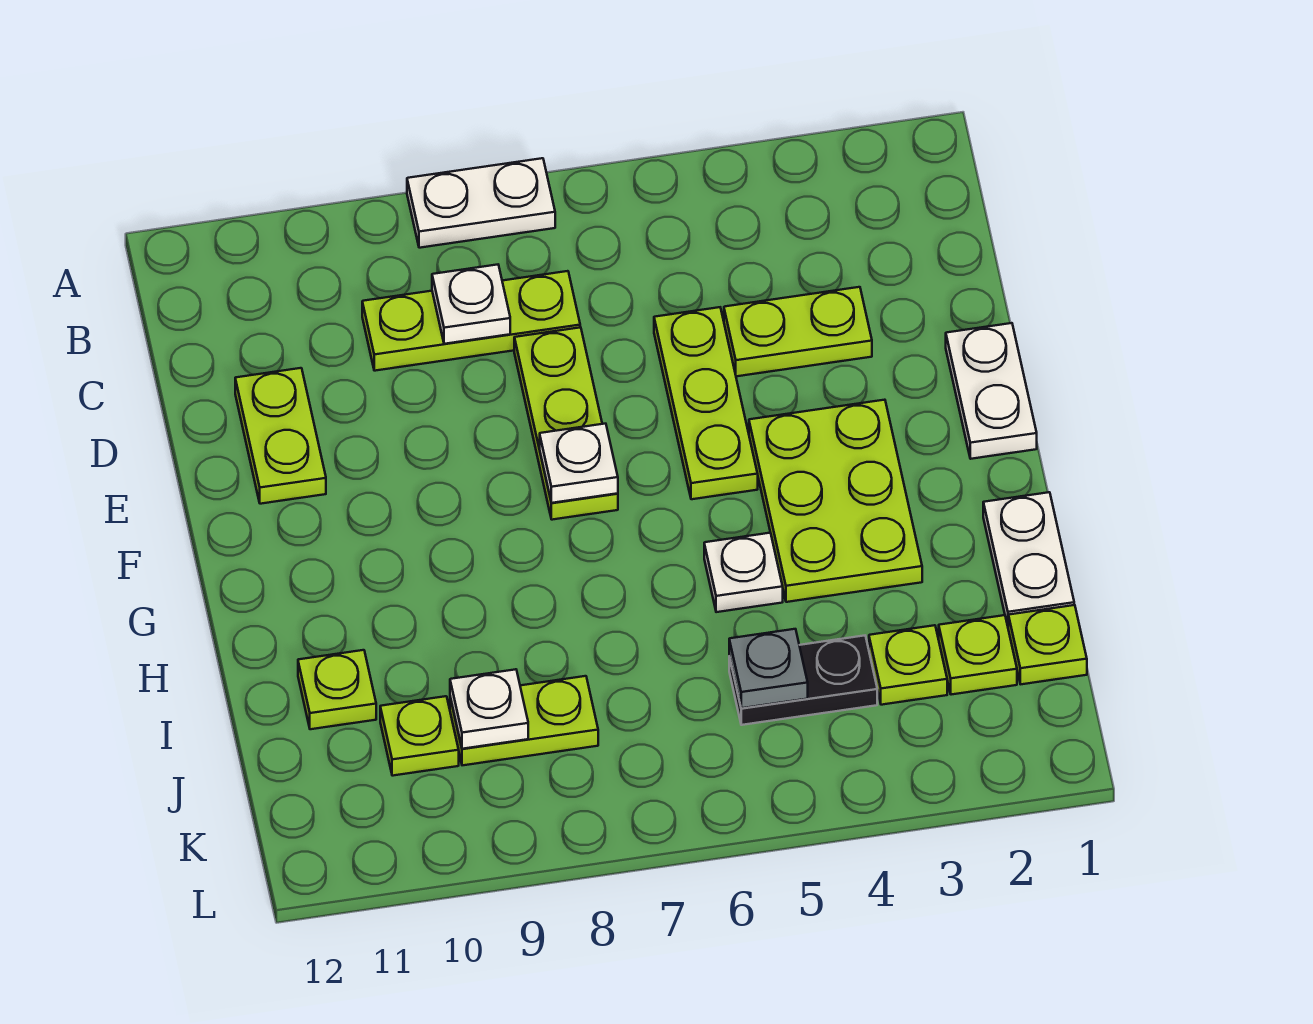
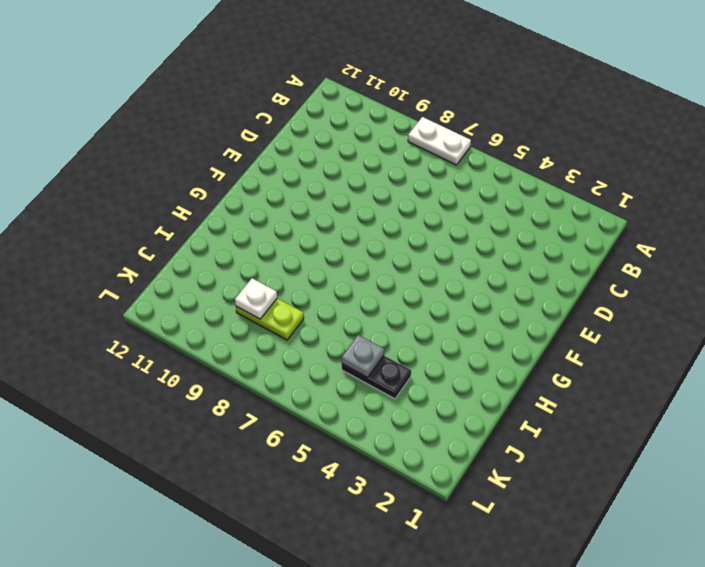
none -> lime plate C7:C9 level 1
none -> lime plate D3:D4 level 1
none -> lime plate D5:F5 level 1

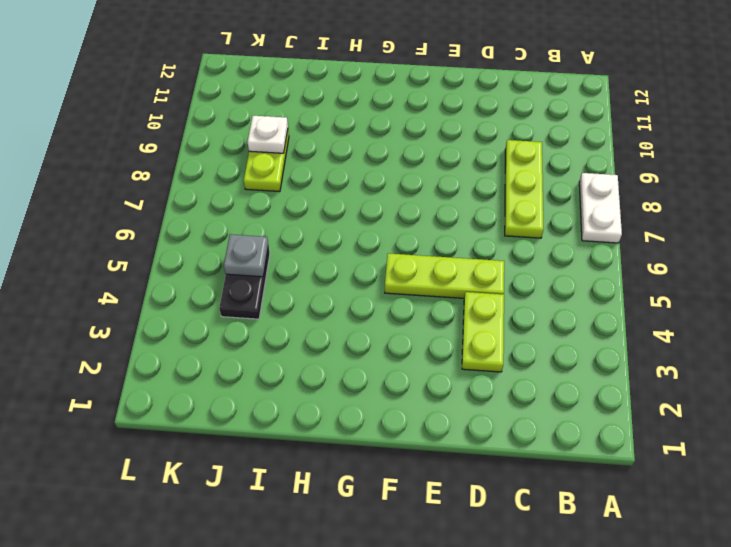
none -> lime plate D7:F7 level 1
none -> lime plate D11:E11 level 1
none -> white plate E1:F1 level 1

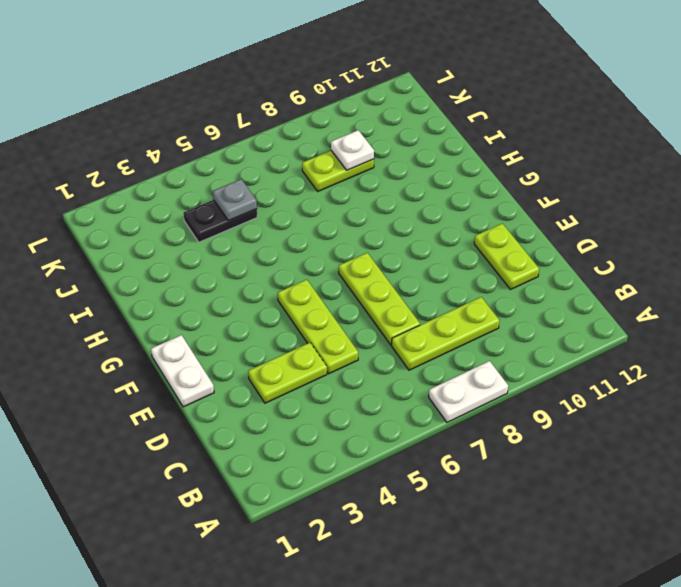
none -> lime plate F3:H4 level 1
none -> white plate H1:I1 level 1
none -> white plate H5 level 1

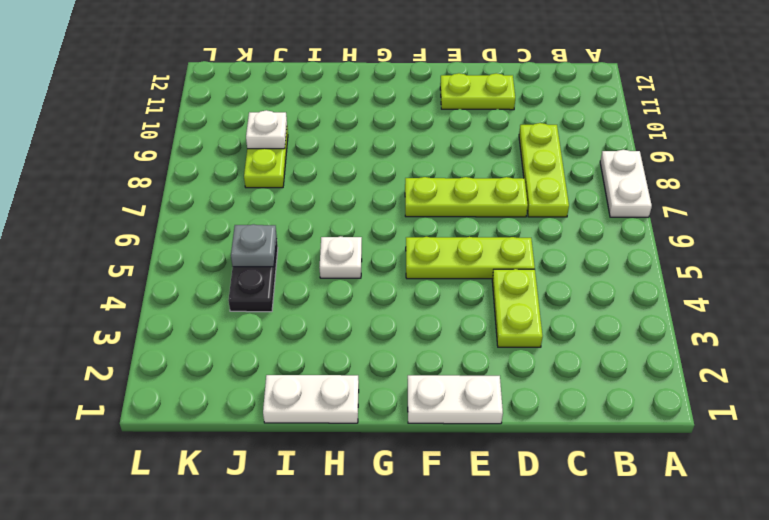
none -> lime plate F3:H4 level 1
none -> lime plate I11 level 1
none -> lime plate J1 level 1

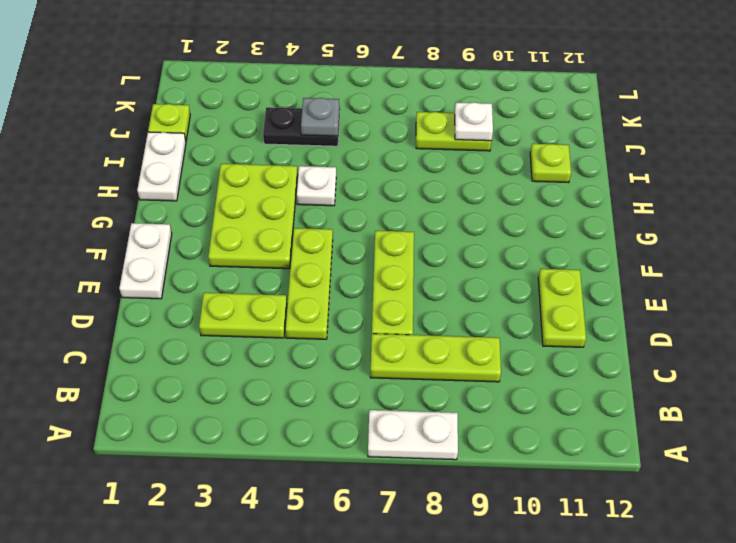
none -> lime plate J2 level 1
none -> lime plate J3 level 1
none -> lime plate J10 level 1

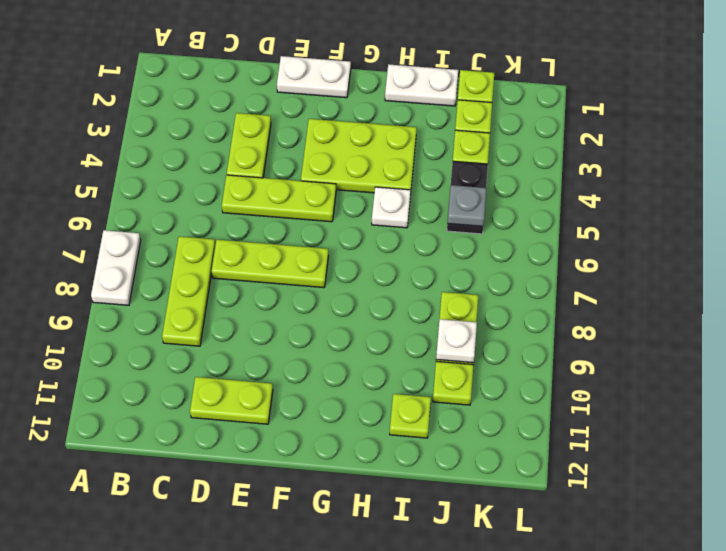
none -> white plate C8 level 2
none -> white plate F7 level 2

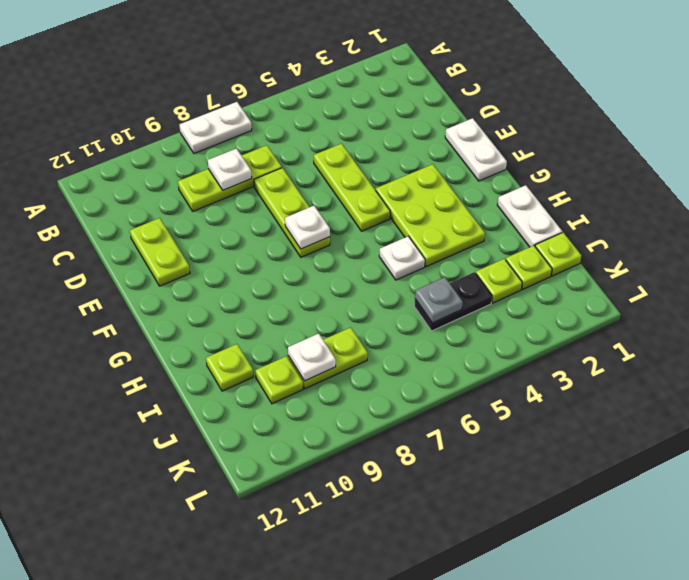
none -> lime plate D3:D4 level 1

